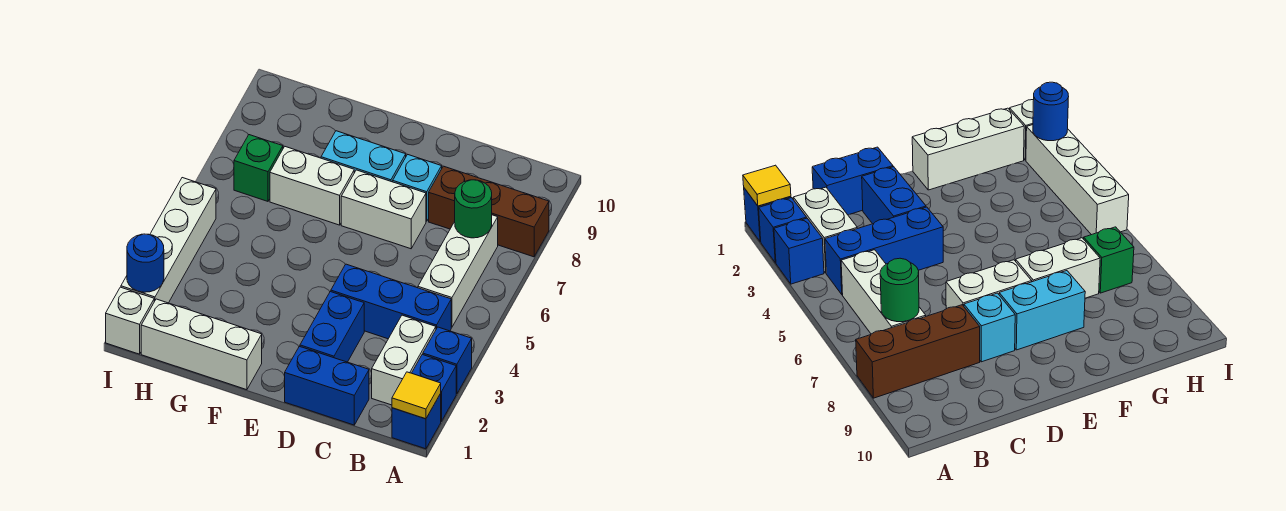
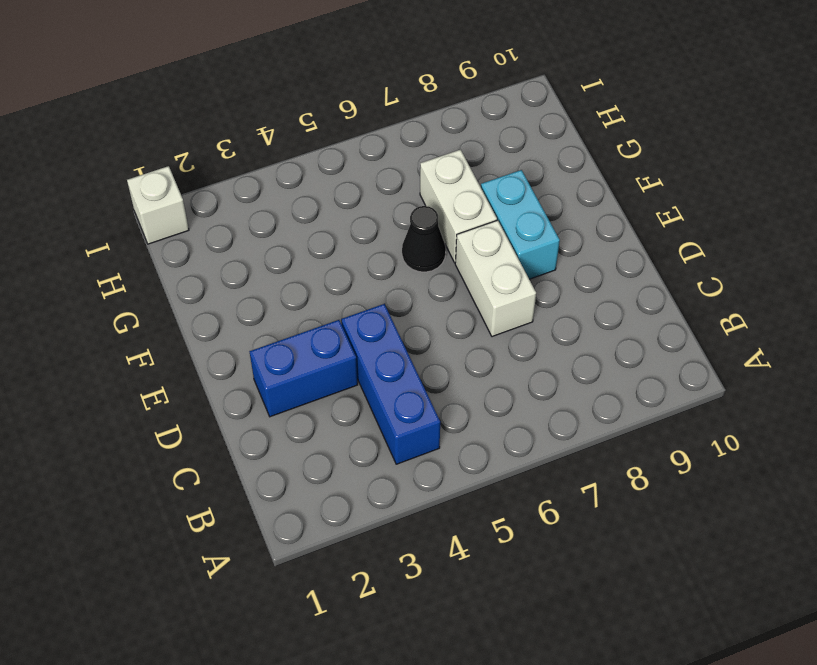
black cone F6 level 1 -> none
none -> blue brick A1 level 1
none -> blue brick A2 level 1
none -> blue brick A3 level 1

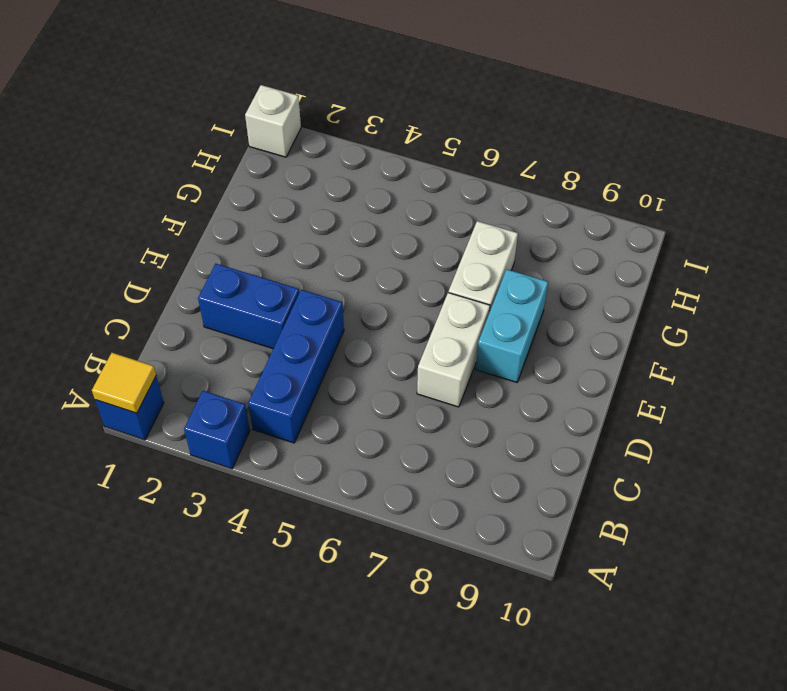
none -> blue brick A2 level 1
none -> brown brick A8:C8 level 1
none -> white brick B2:B3 level 1

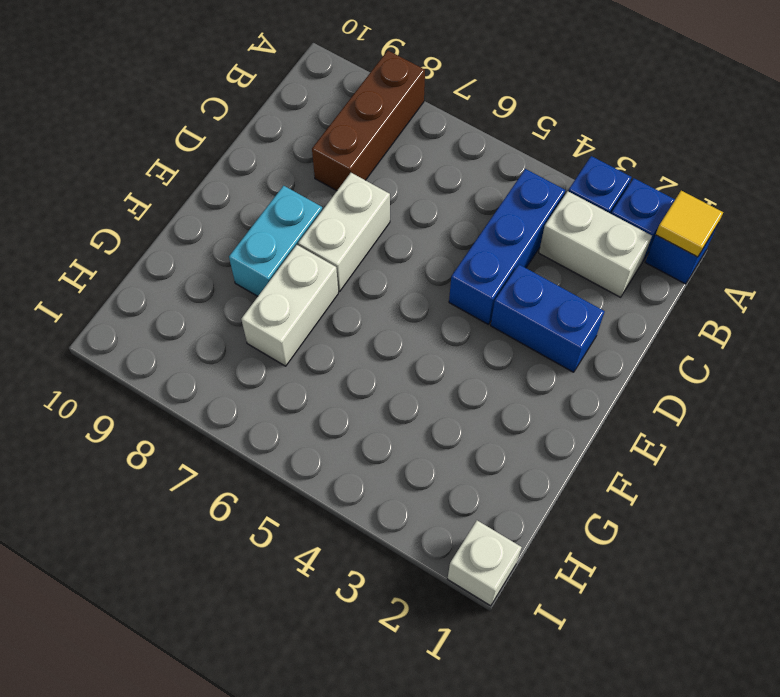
none -> white brick B5:B7 level 1
none -> blue brick C1:D1 level 1
none -> cyan brick D8 level 1

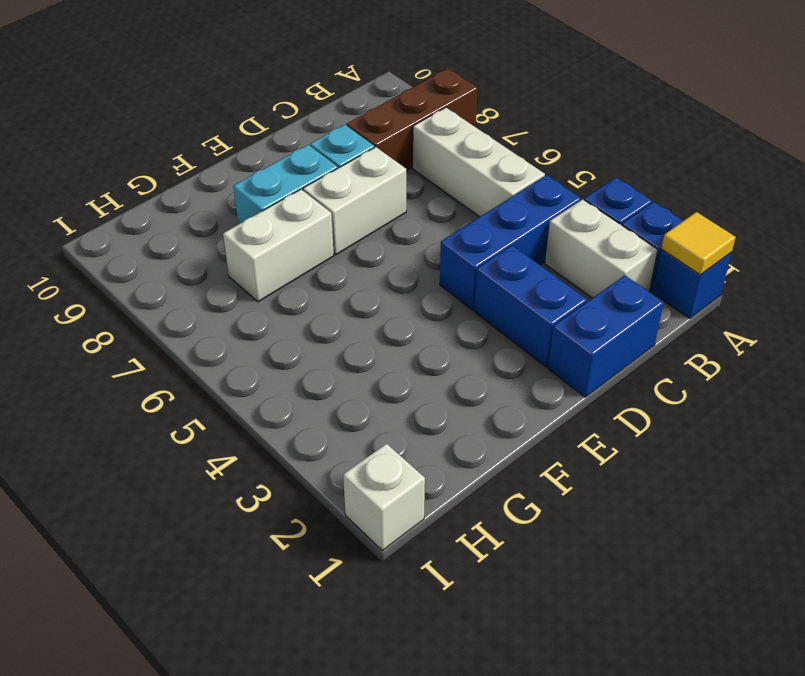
none -> white brick F1:H1 level 1
none -> green brick H7 level 1
none -> white brick I2:I5 level 1

